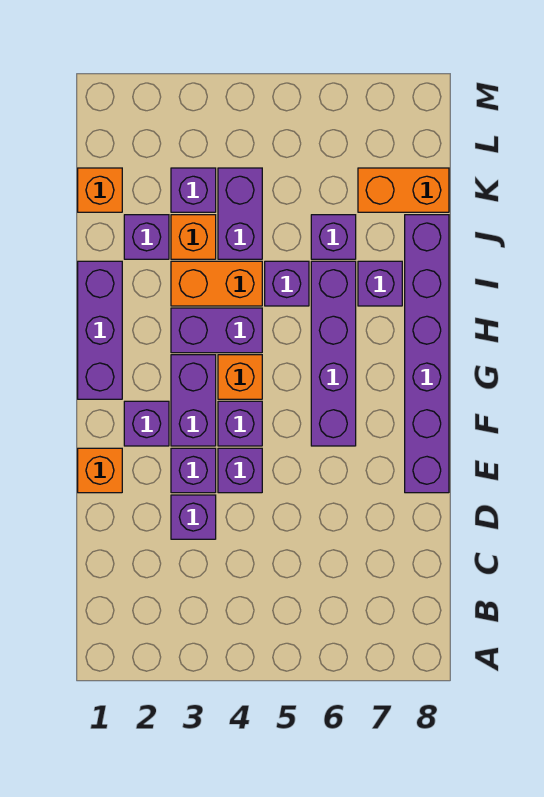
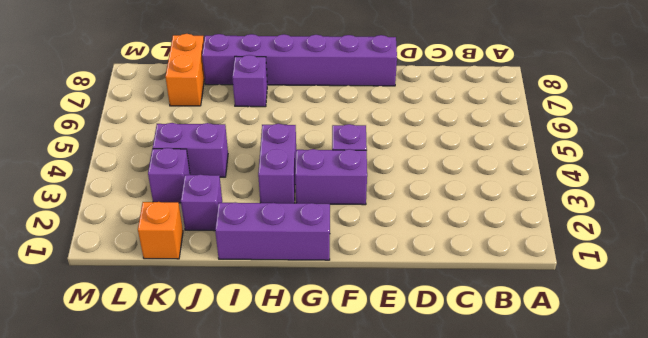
none -> purple brick D3 level 1
none -> orange brick E1 level 1
none -> purple brick E3 level 1

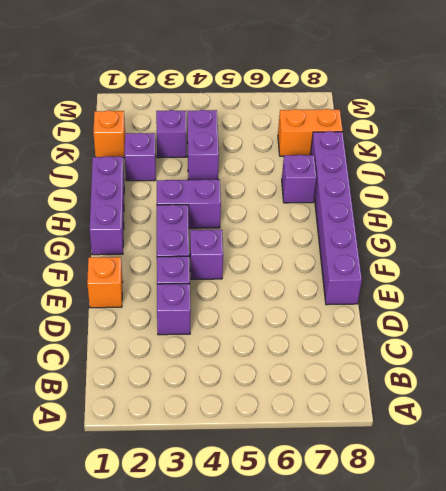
none -> purple brick E4 level 1
none -> purple brick F2 level 1
none -> purple brick F6:I6 level 1

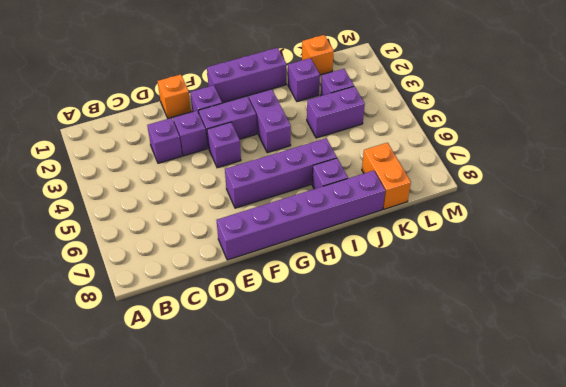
none -> purple brick E4 level 1
none -> orange brick G4 level 1
none -> orange brick I3:I4 level 1

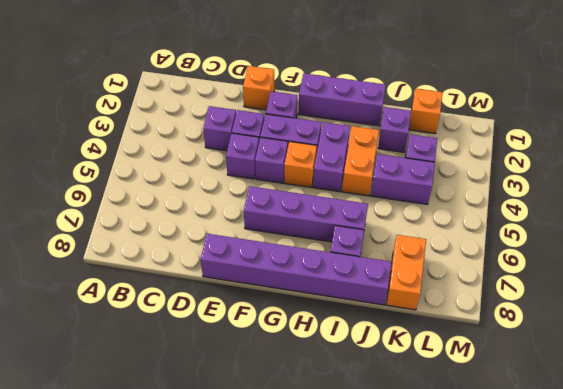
none -> purple brick I5 level 1
none -> orange brick J3 level 1
none -> purple brick J6 level 1

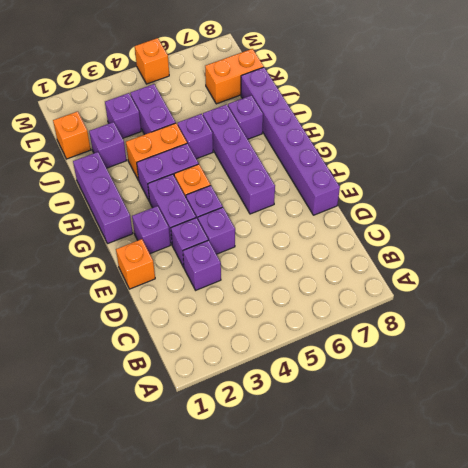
orange brick M5 level 1 -> orange brick J3 level 1
none -> purple brick J6 level 1

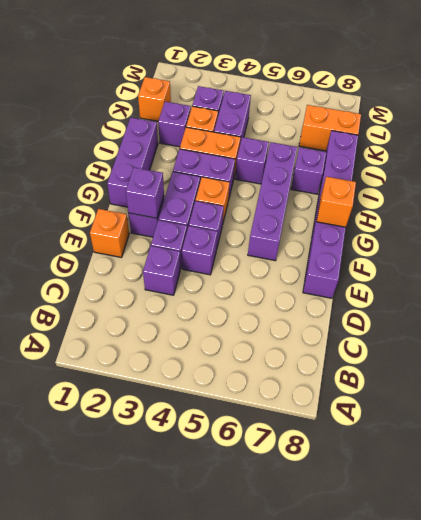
purple brick F2 level 2 -> purple brick J6 level 1
orange brick G8 level 2 -> none

